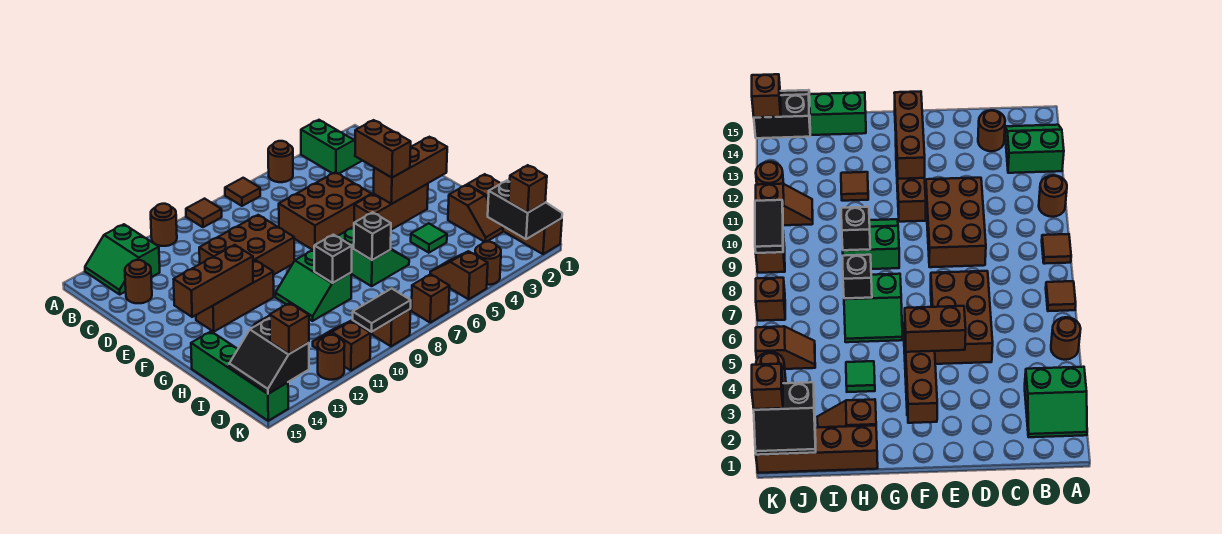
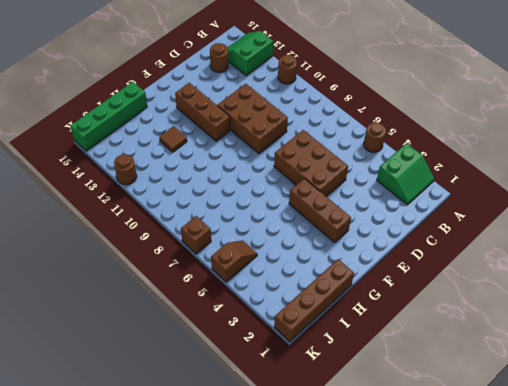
none -> brown tile A7 level 1
none -> brown tile A9 level 1
none -> green slope G6:H7 level 1 top 7
none -> green slope G9:H10 level 1 top 9

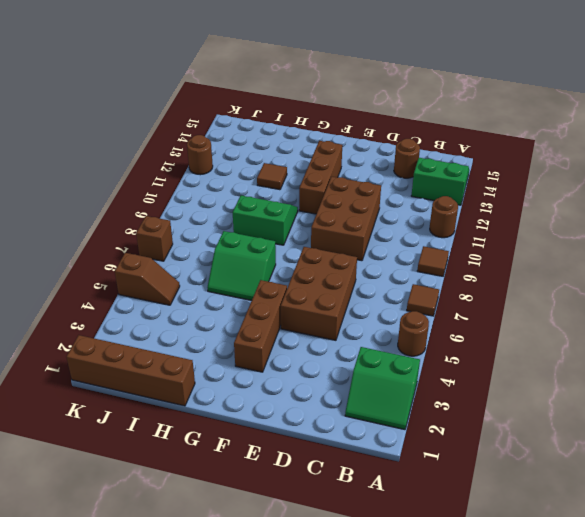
none -> brown slope H2:I2 level 1 top H
none -> green tile H4 level 1
none -> green brick H15:K15 level 1
none -> brown slope J11:K11 level 1 top K

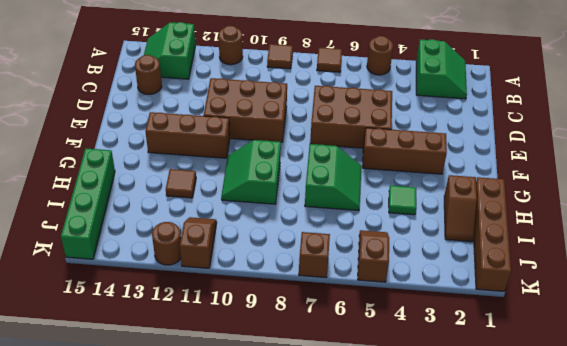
none -> brown round brick K4 level 1
none -> brown brick K9 level 1
none -> brown brick F2:F4 level 2
none -> brown brick F12:F14 level 2

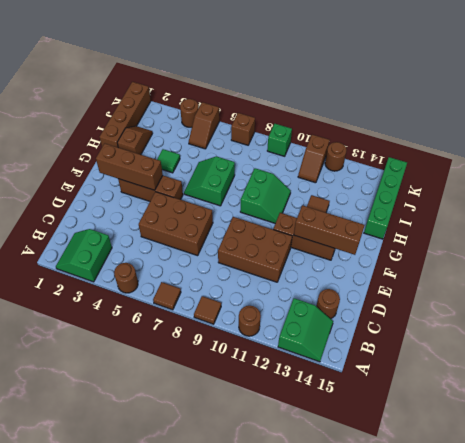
green brick K9 level 1 -> brown brick K9 level 1
none -> black brick H7 level 2
none -> black brick H9 level 2
none -> black slope J1:K2 level 2 top 2
none -> black slope J14:K15 level 2 top 14

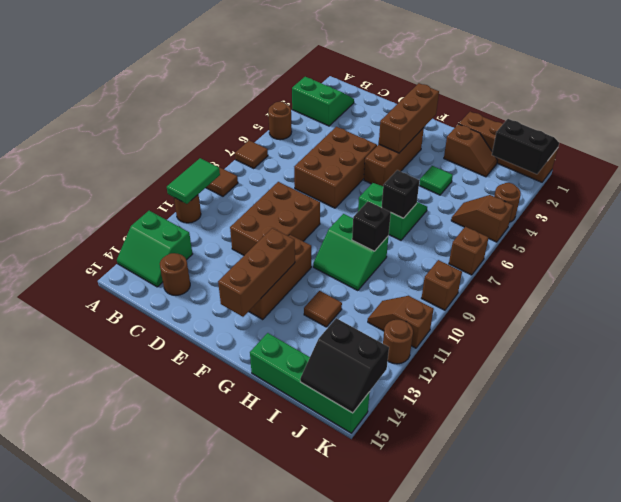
green tile A10:A11 level 2 -> none
none -> black tile K9:K10 level 2
none -> brown brick E4:F4 level 3
none -> brown brick K2 level 3
none -> brown brick K14 level 3

